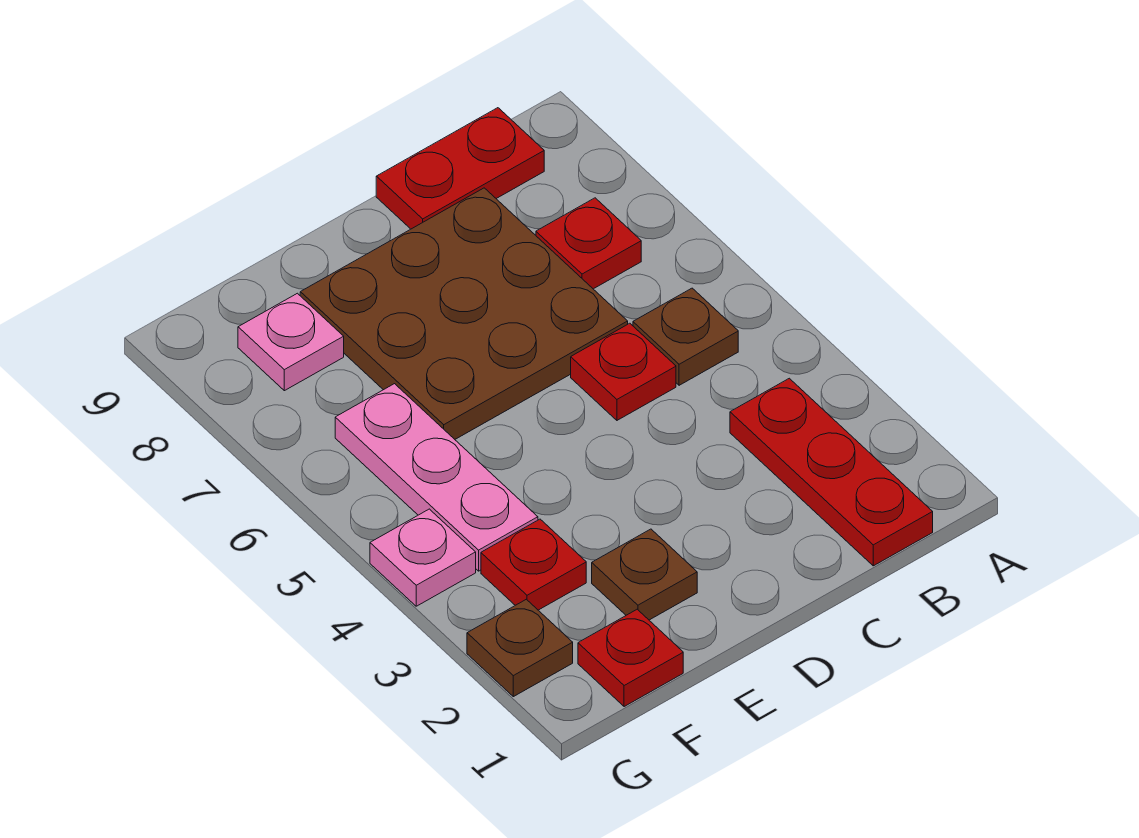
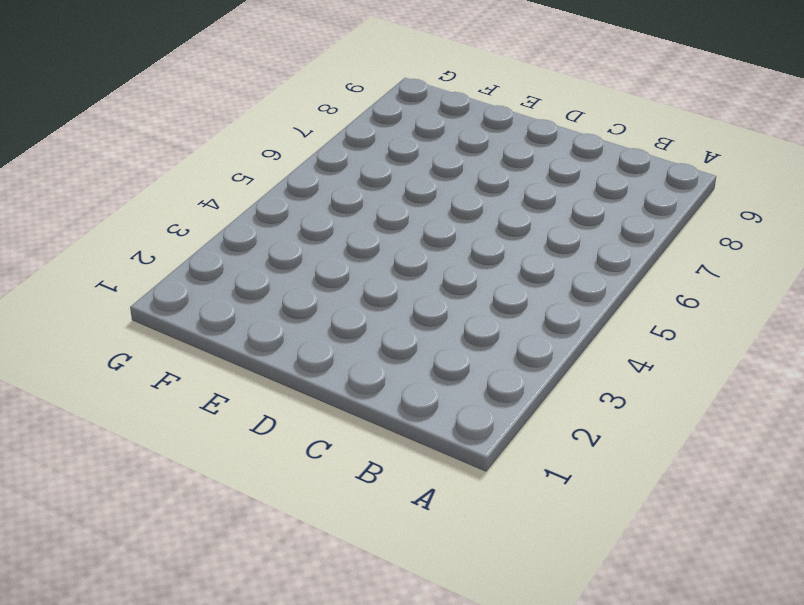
none -> red plate B1:B3 level 1
none -> brown plate B5 level 1
none -> red plate B7 level 1

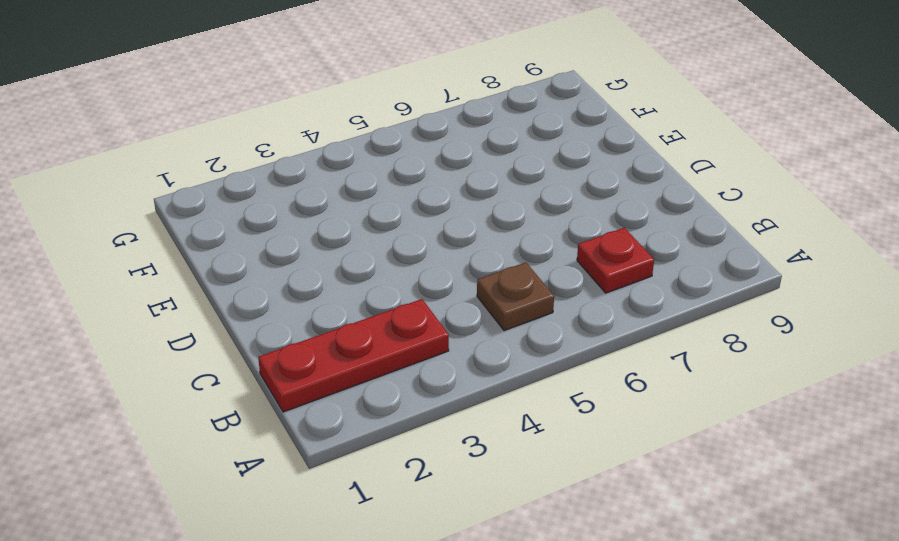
none -> red plate B9:C9 level 1
none -> red plate C5 level 1
none -> brown plate C6:E8 level 1

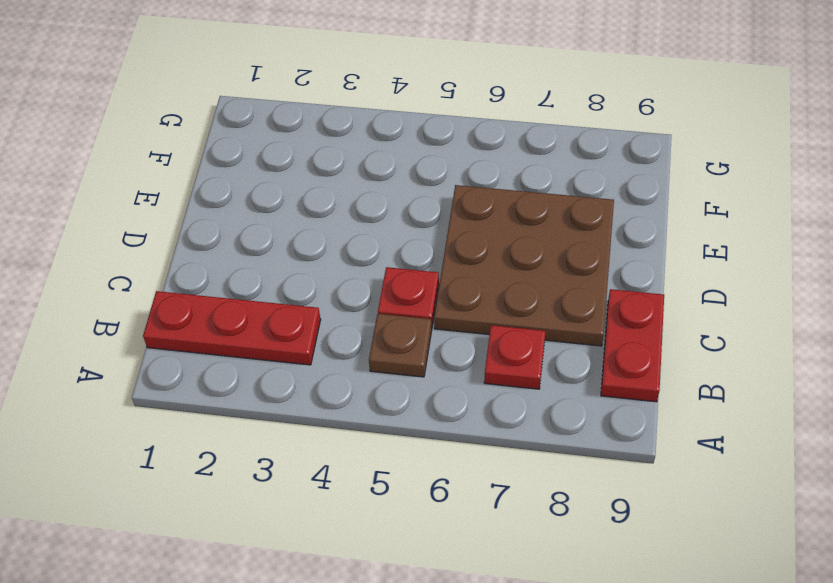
none -> brown plate E2 level 1
none -> red plate F1 level 1
none -> red plate F3 level 1

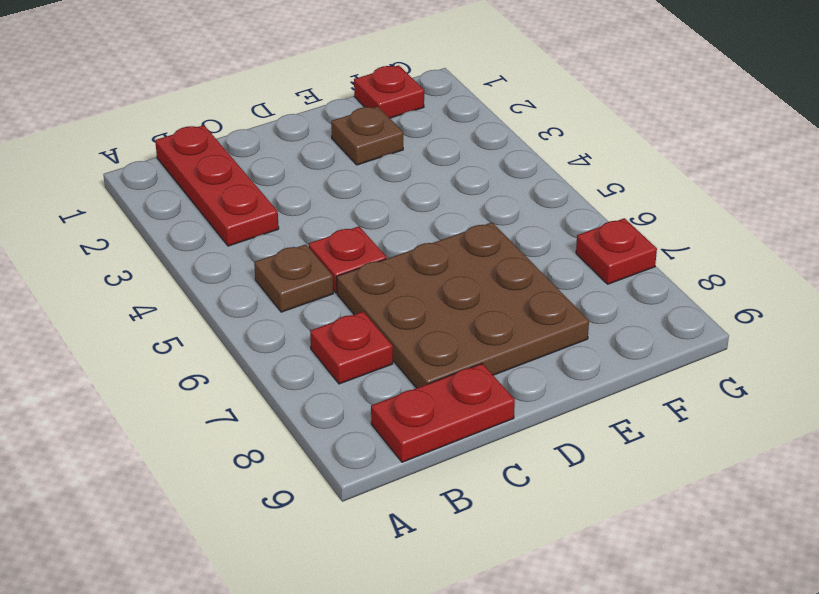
red plate G7 level 1 -> red plate F3 level 1
none -> pink plate F4:F6 level 1
none -> pink plate F8 level 1
none -> brown plate G2 level 1

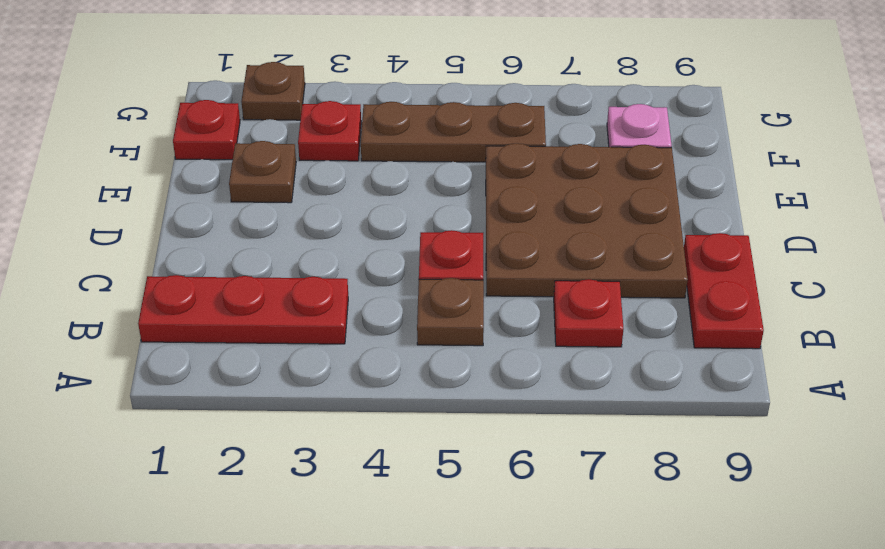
brown plate F4:F6 level 1 -> pink plate F4:F6 level 1
none -> pink plate G4 level 1

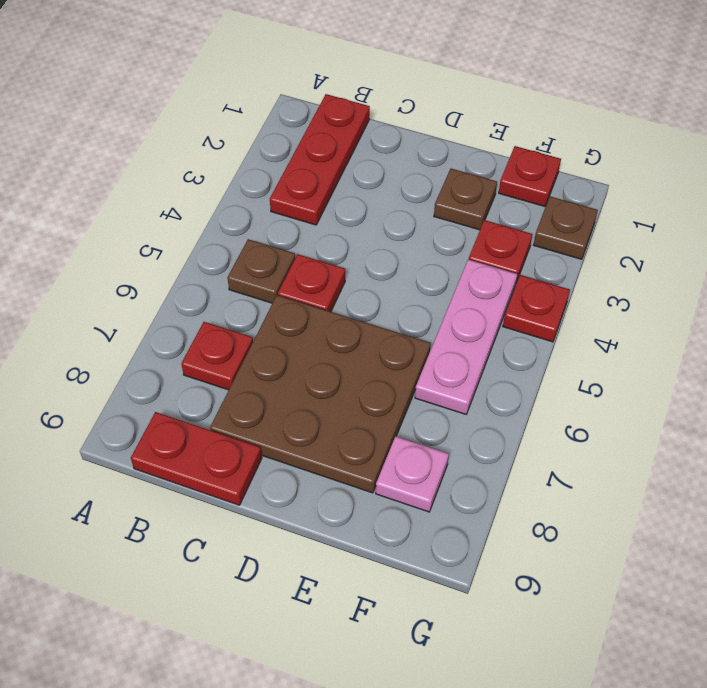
red plate G4 level 1 -> pink plate G4 level 1

